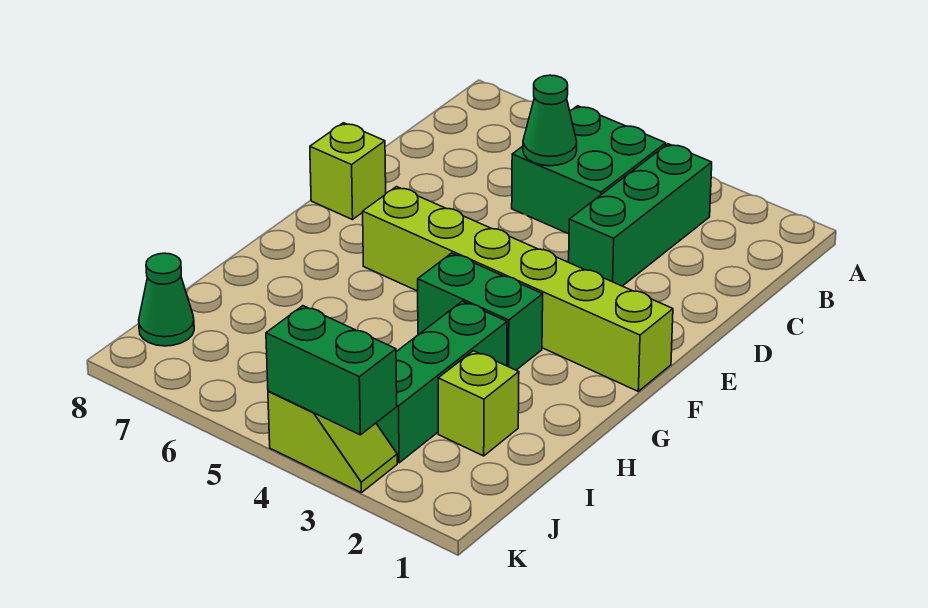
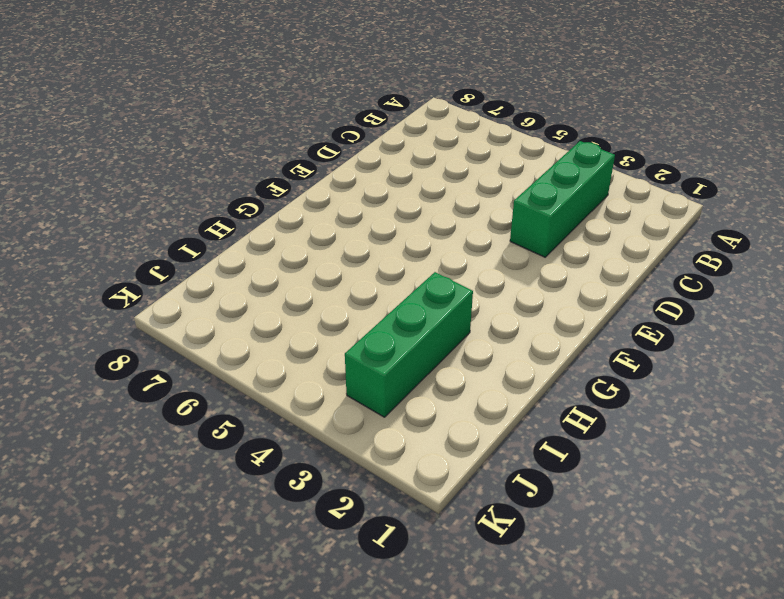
none -> green brick B4:C5 level 1
none -> lime brick E8 level 1

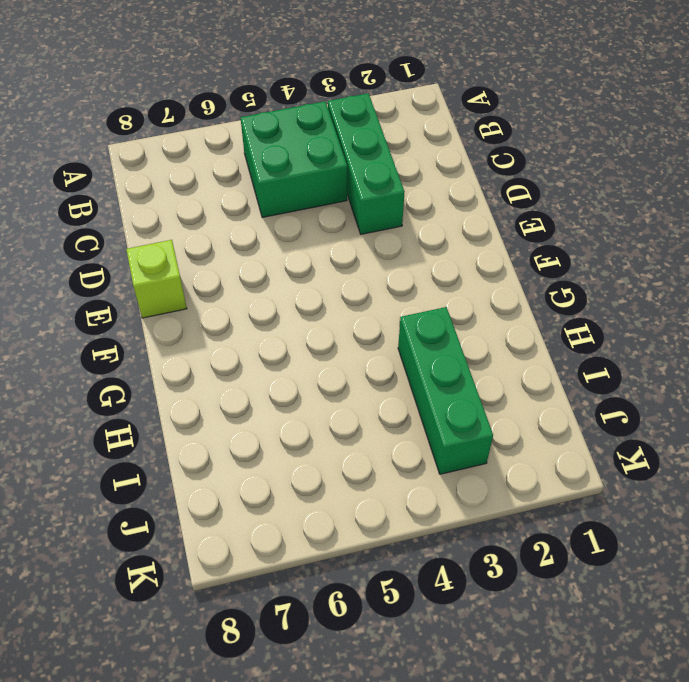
none -> lime brick F1:F6 level 1
none -> green brick G3:G4 level 1

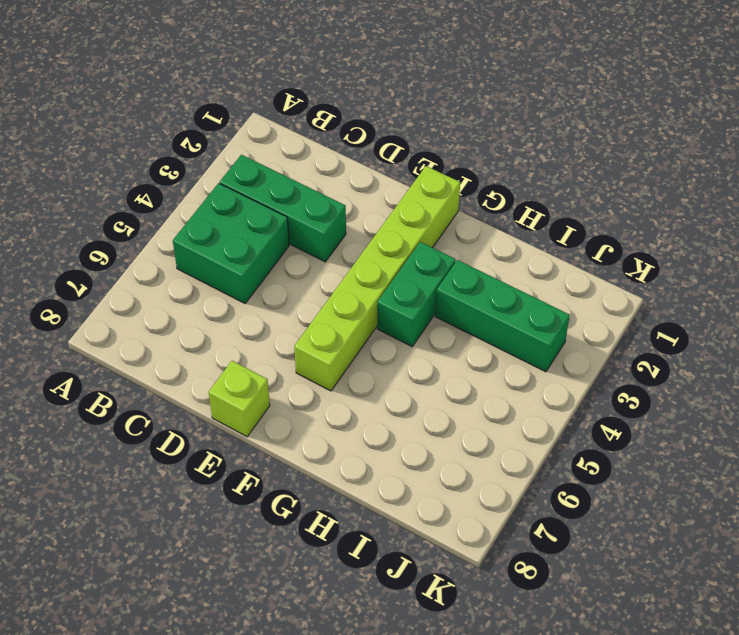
none -> lime brick I2 level 1
none -> green cone J8 level 1

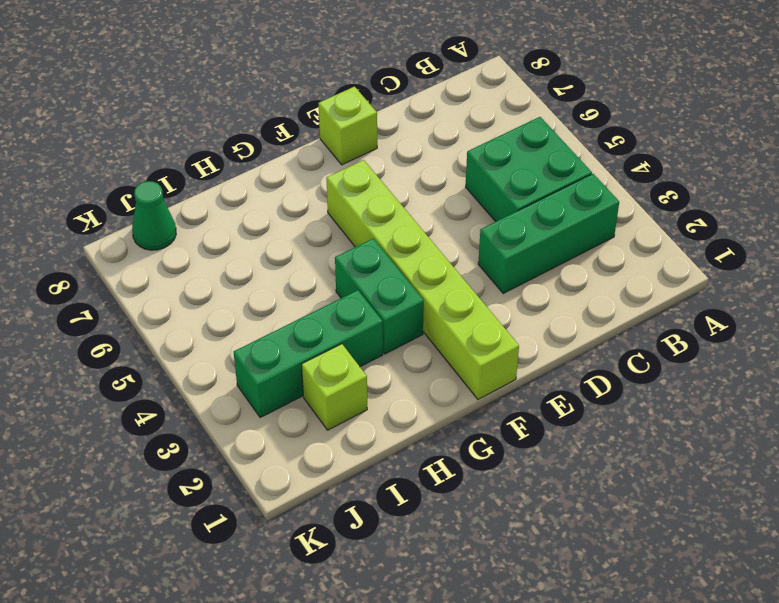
none -> lime slope K3:K4 level 1 top 4
none -> green cone C5 level 2

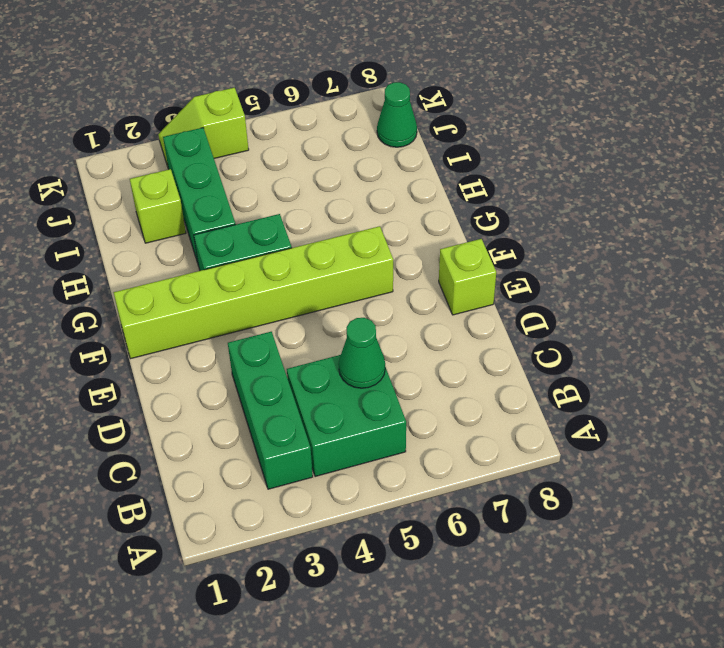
none -> green brick K3:K4 level 2

